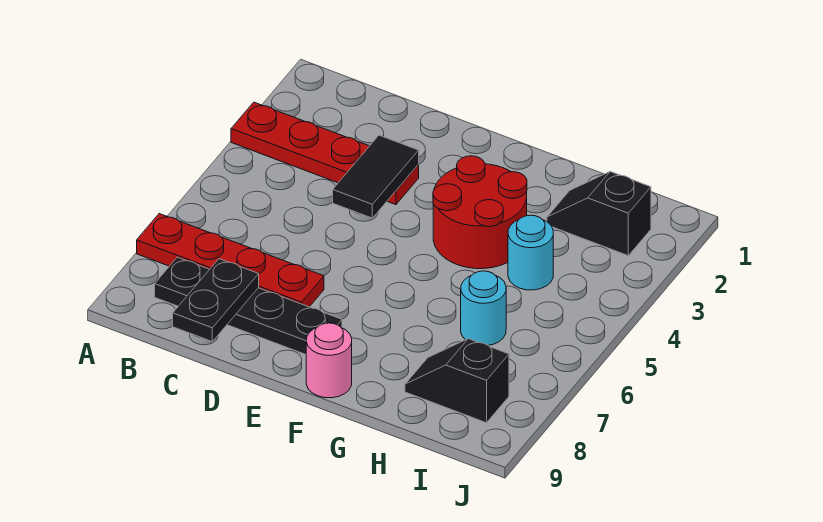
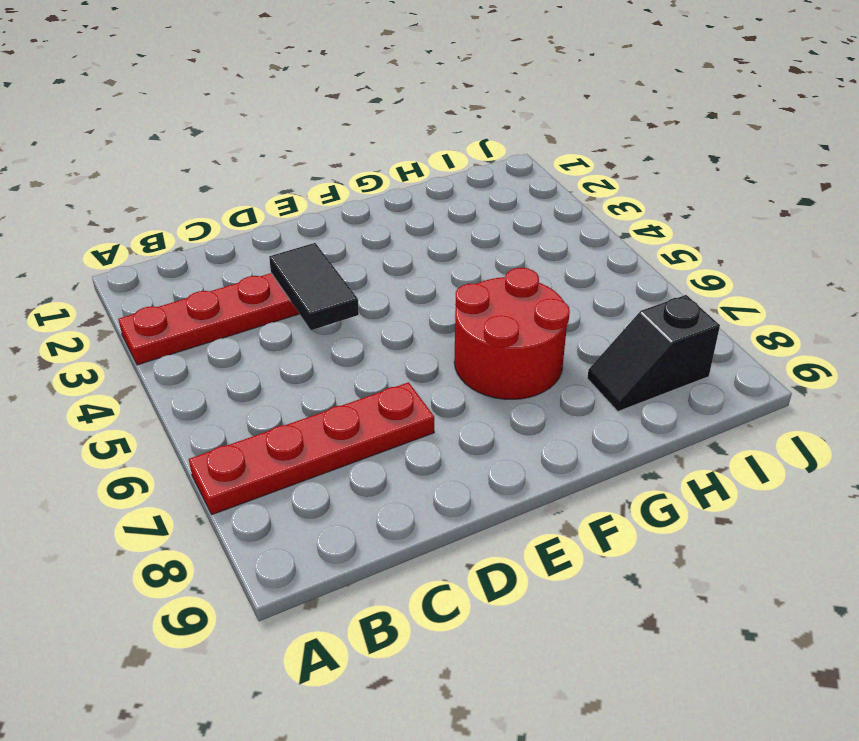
red round brick F6:G7 level 1 -> red round brick F3:G4 level 1
none -> black plate B8:E8 level 1
none -> pink round brick F9 level 1

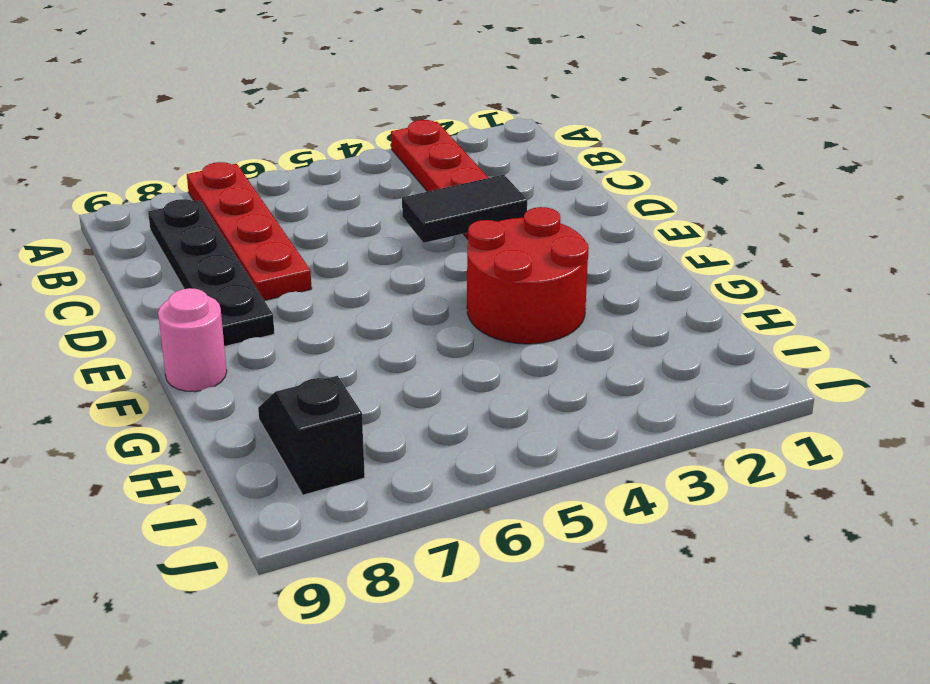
none -> black slope H2:I2 level 1 top I
none -> cyan round brick H4 level 1

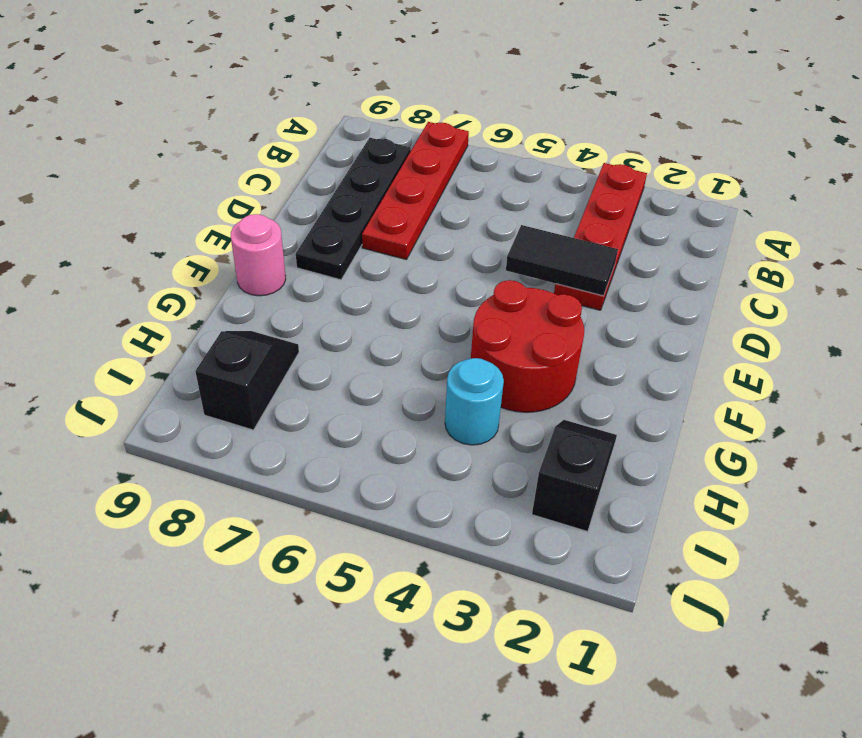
none -> cyan round brick H6 level 1
none -> black plate C8:C9 level 2

